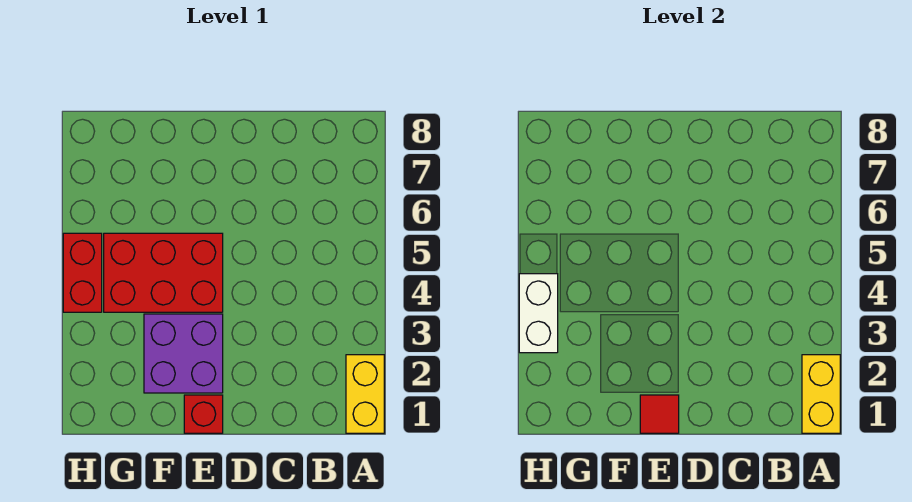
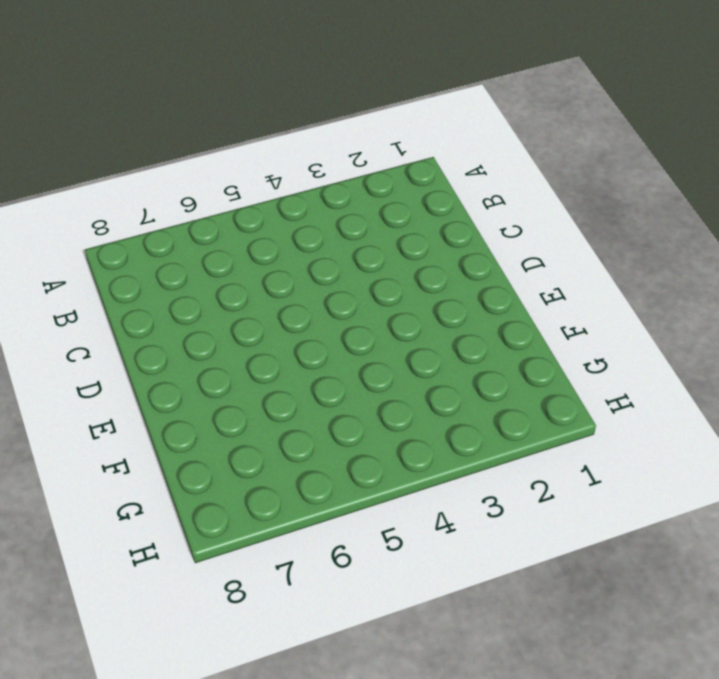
none -> yellow brick A1:A2 level 1
none -> red brick E1 level 1

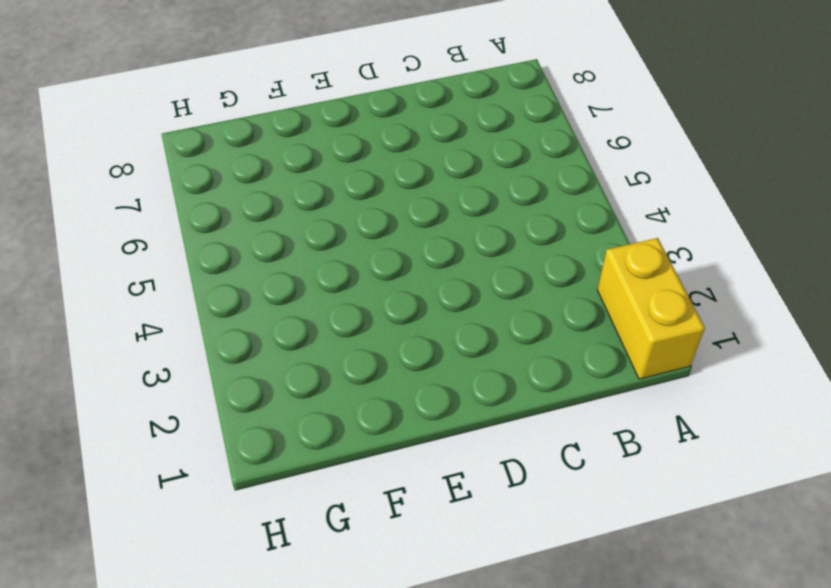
none -> red brick E1 level 1
none -> purple brick E2:F3 level 1

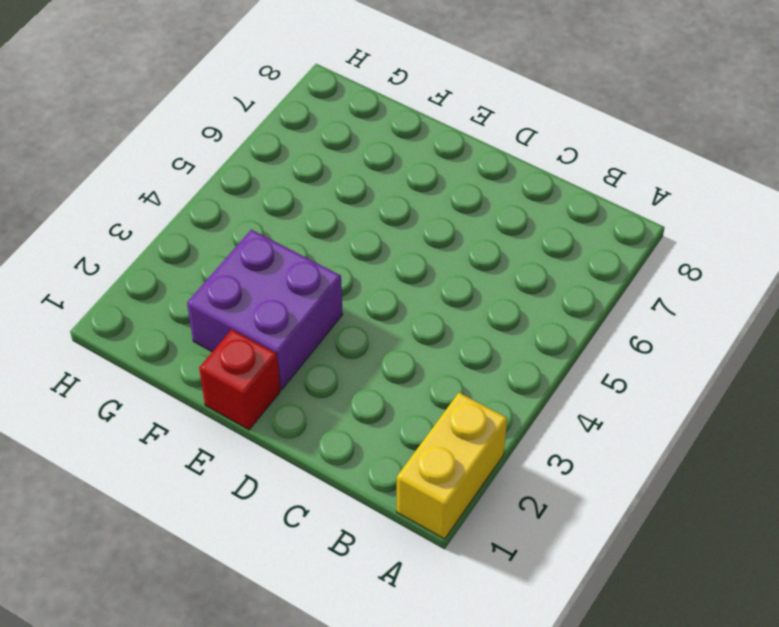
none -> red brick E4:G5 level 1
none -> red brick H4:H5 level 1

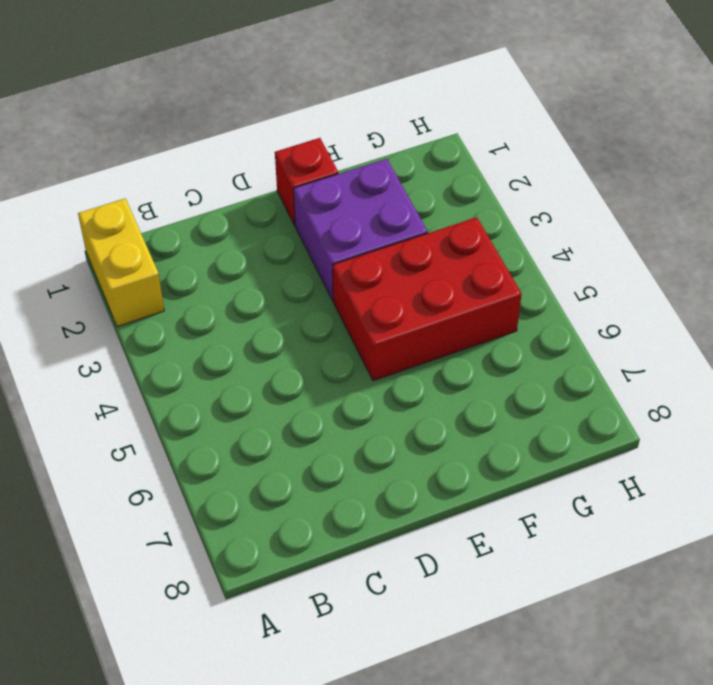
none -> red brick H4:H5 level 1
none -> yellow brick A1:A2 level 2

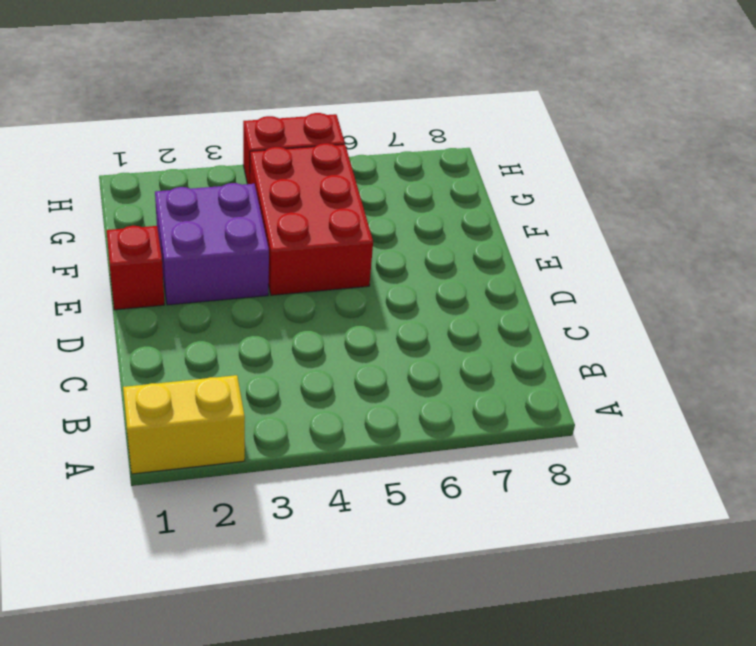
none -> yellow brick A1:A2 level 2
none -> red tile E1 level 2

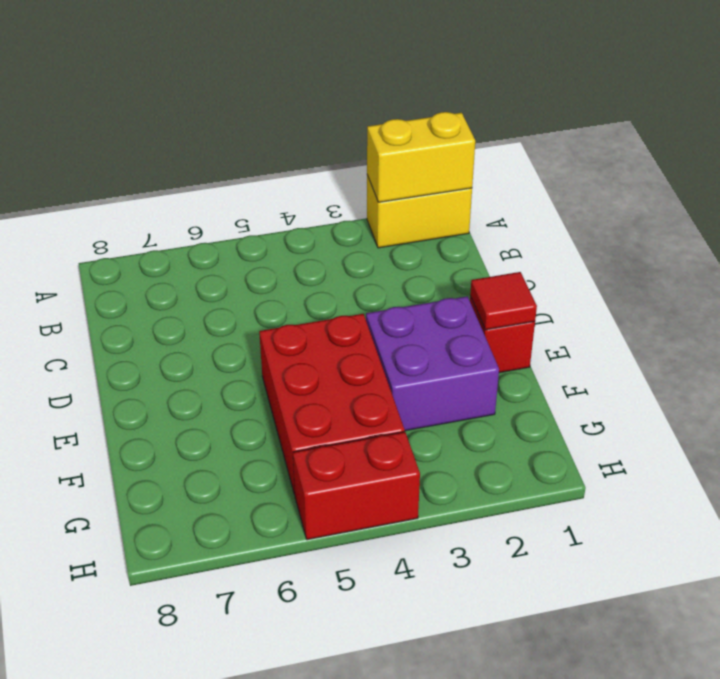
none -> white brick H3:H4 level 2

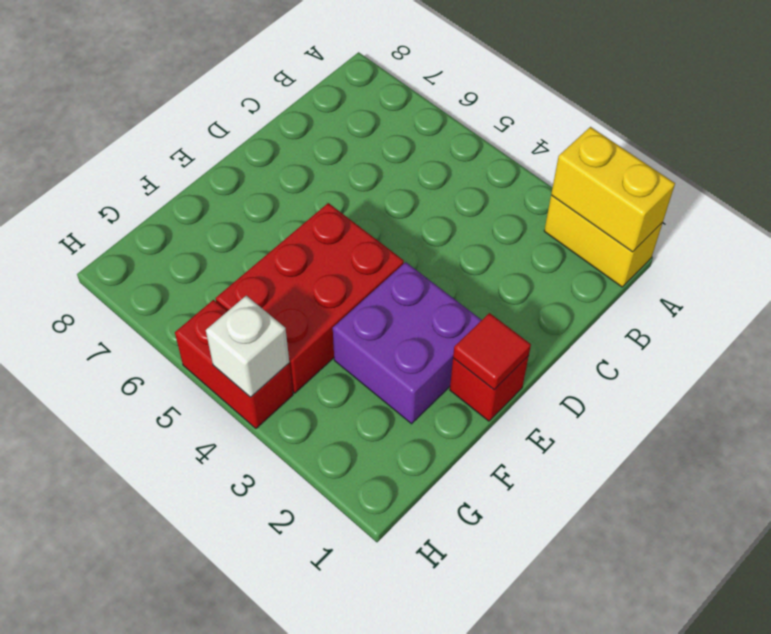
white brick H4 level 2 -> white brick H3:H4 level 2

